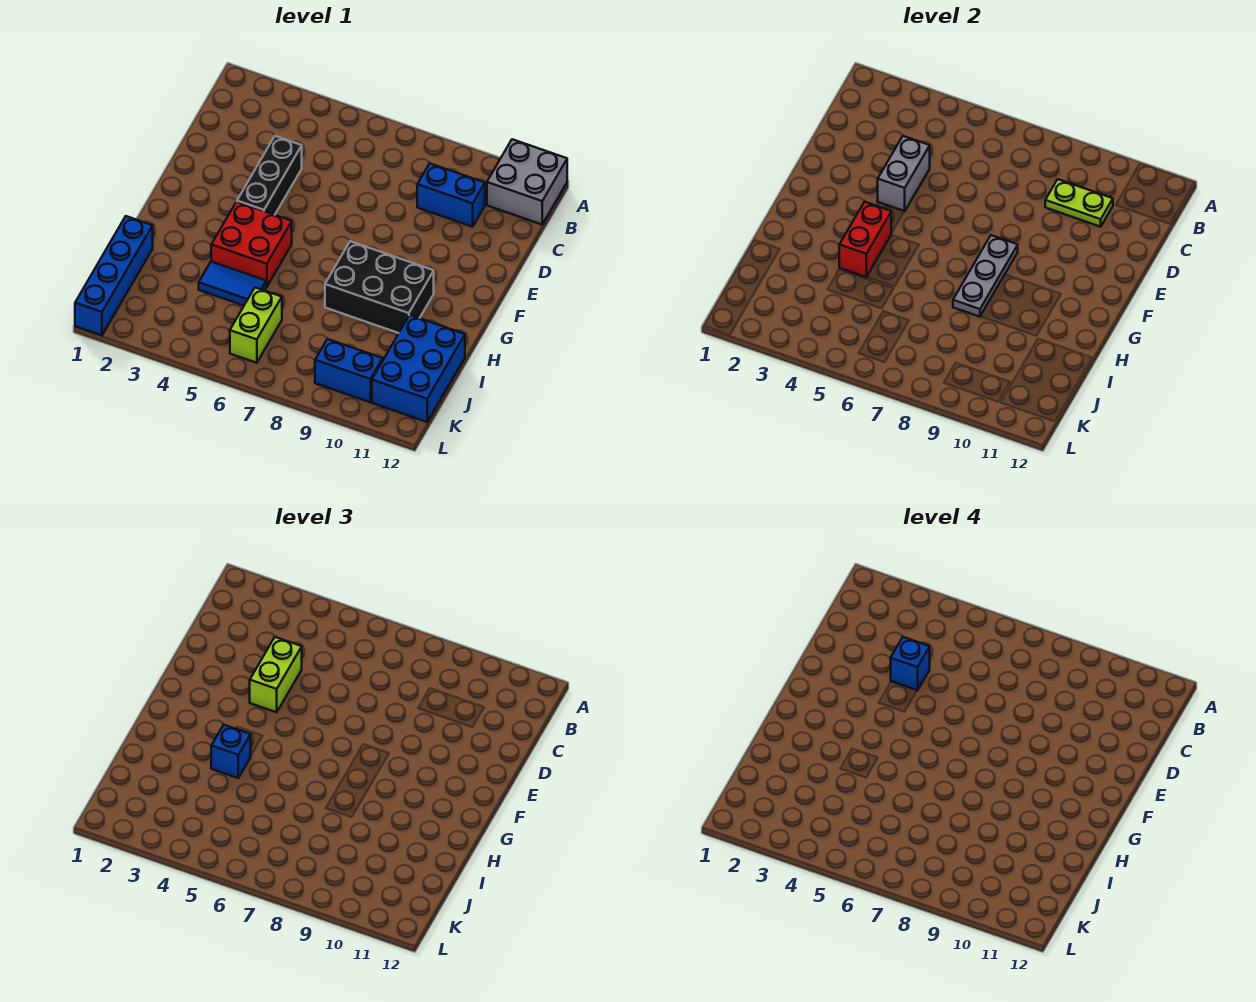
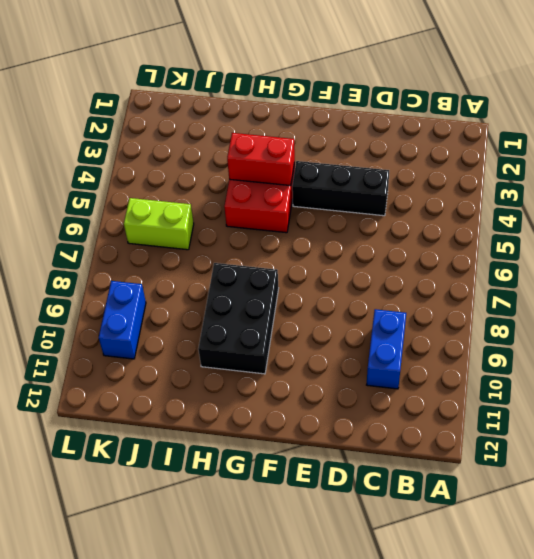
none -> grey brick A11:B12 level 1
none -> blue brick I1:L1 level 1
none -> blue tile I4:I5 level 1

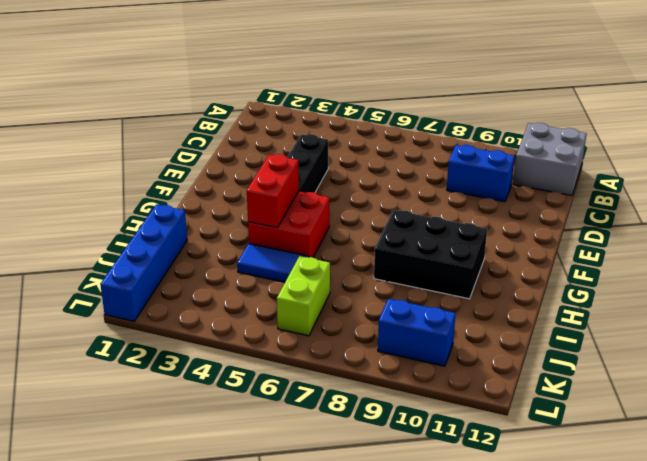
none -> blue brick I11:K12 level 1
none -> lime plate C9:C10 level 2
none -> grey brick D4:E4 level 2

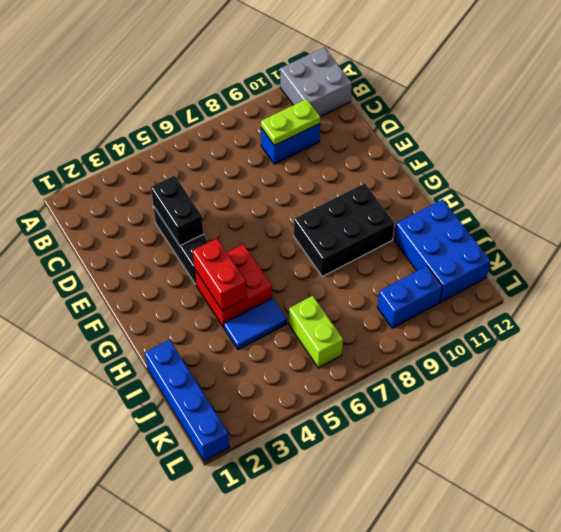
black brick D4:E4 level 2 -> grey brick D4:E4 level 2
none -> grey plate F8:H8 level 2
none -> lime brick D4:E4 level 3
none -> blue brick H4 level 3

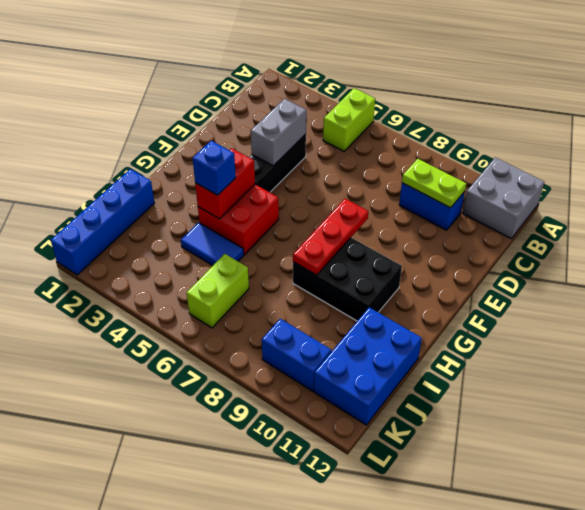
lime brick A5:B5 level 1 -> lime brick D4:E4 level 3
red plate F8:H8 level 2 -> grey plate F8:H8 level 2
none -> blue brick D4 level 4

